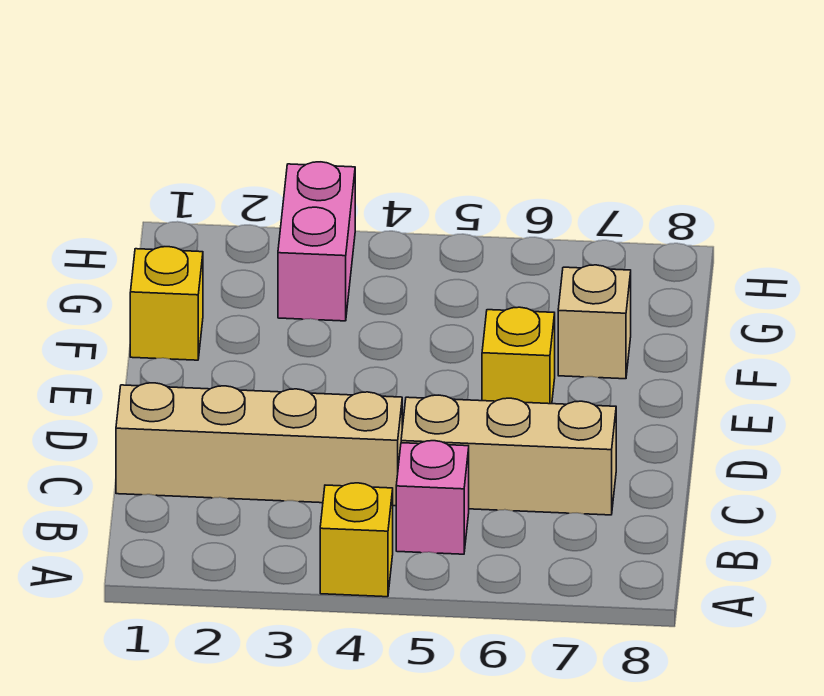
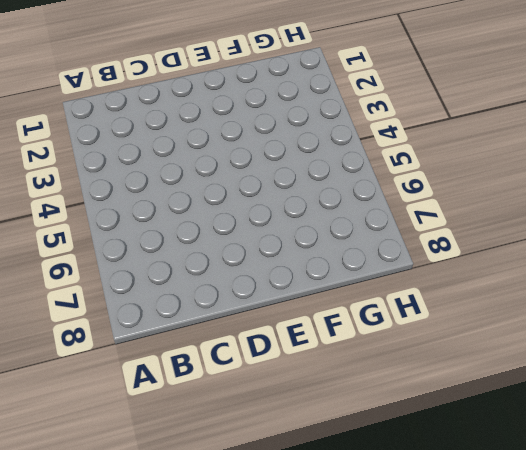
none -> yellow brick A4 level 1
none -> pink brick B5 level 1

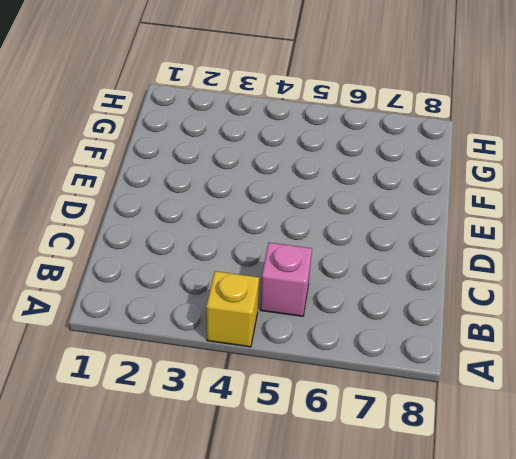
none -> tan brick C1:C4 level 1
none -> tan brick C5:C7 level 1

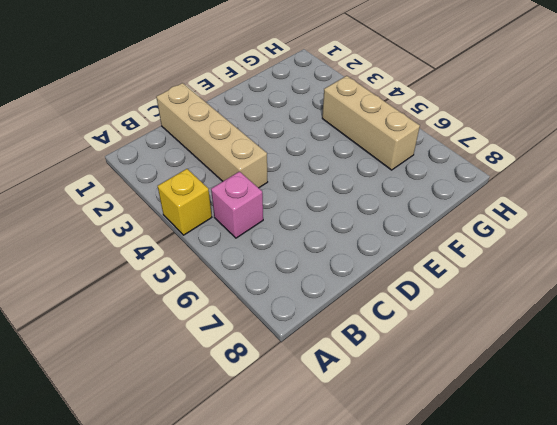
tan brick G4:G6 level 1 -> tan brick C5:C7 level 1
none -> yellow brick E6 level 1
none -> yellow brick F1 level 1

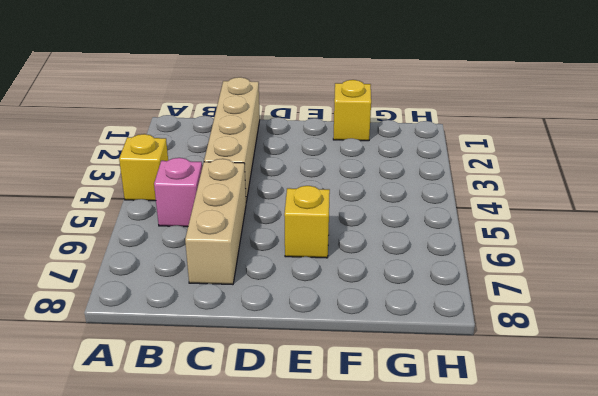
none -> tan brick F7 level 1
none -> pink brick G3:H3 level 1

